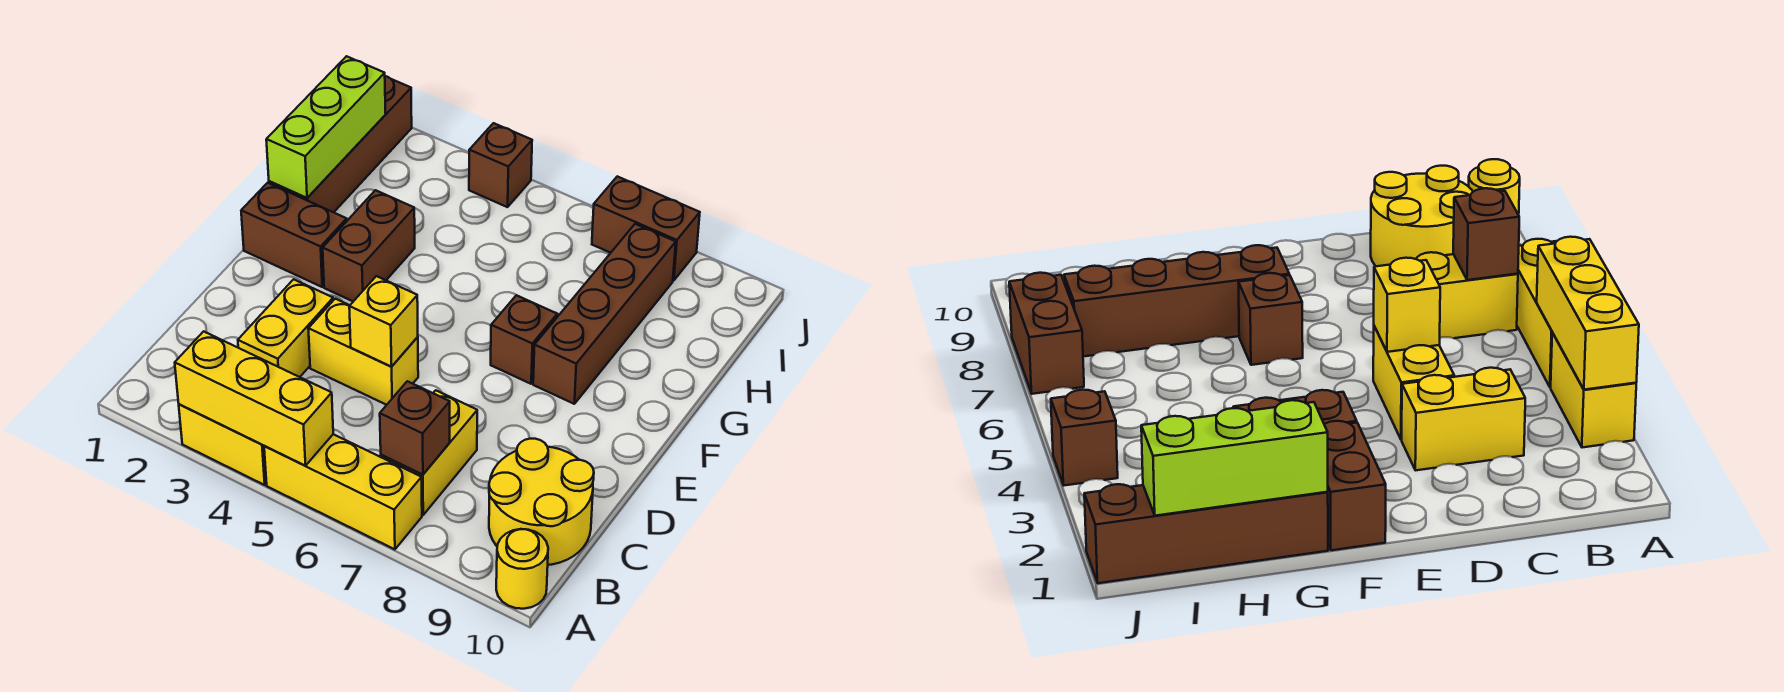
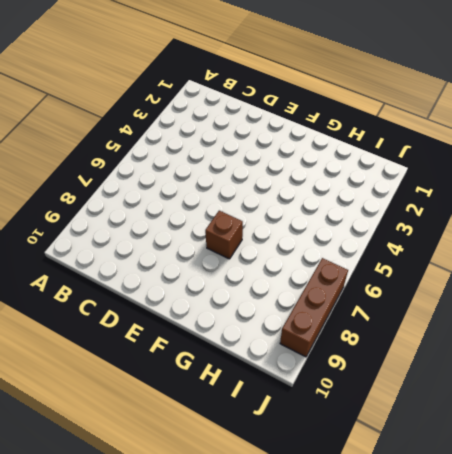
brown brick J7:J9 level 1 -> brown brick J7:J8 level 1
none -> yellow brick A3:A4 level 1
none -> yellow brick A5:A7 level 1
none -> yellow round brick A10 level 1

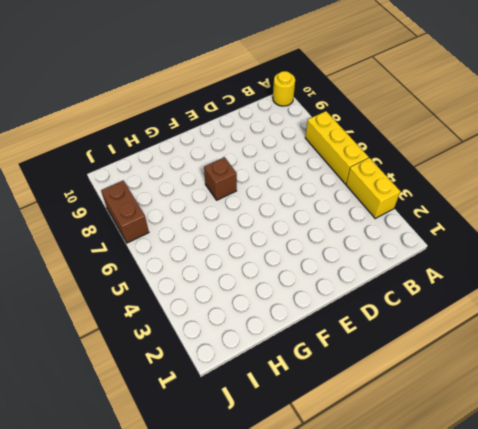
none -> yellow brick B7:C7 level 1
none -> yellow round brick B9:C10 level 1
none -> yellow brick C3:D3 level 1

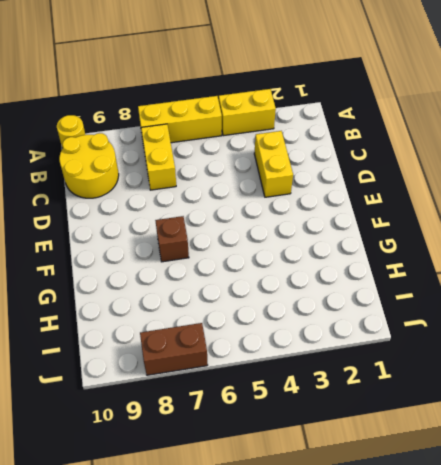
none -> yellow brick D4:D5 level 1
none -> brown brick F1:F2 level 1
none -> brown brick F3:G3 level 1

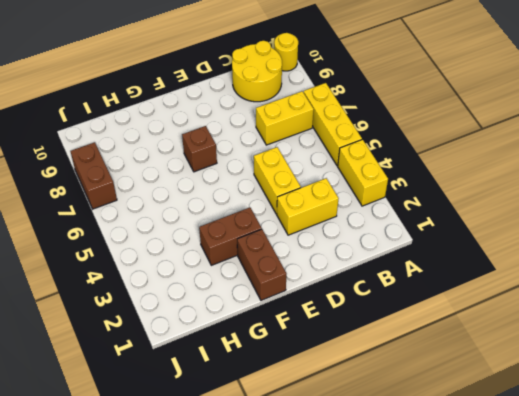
none -> brown brick F8:I8 level 1
none -> brown brick G1:J1 level 1
none -> brown brick J4 level 1

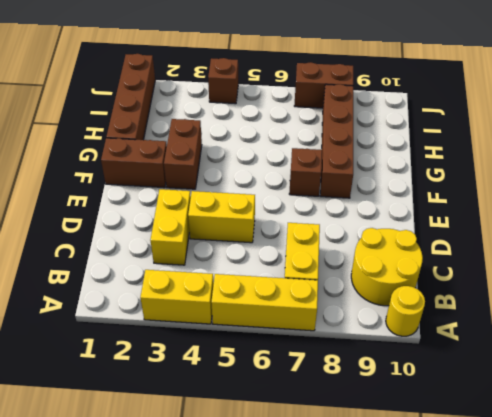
none -> yellow brick A3:A5 level 2
none -> brown brick B7 level 2
none -> yellow brick D5 level 2

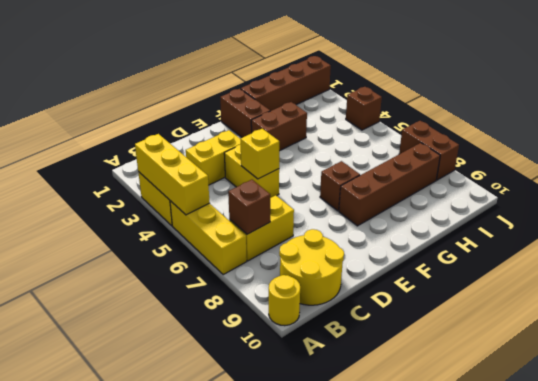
none -> lime brick G1:I1 level 2

